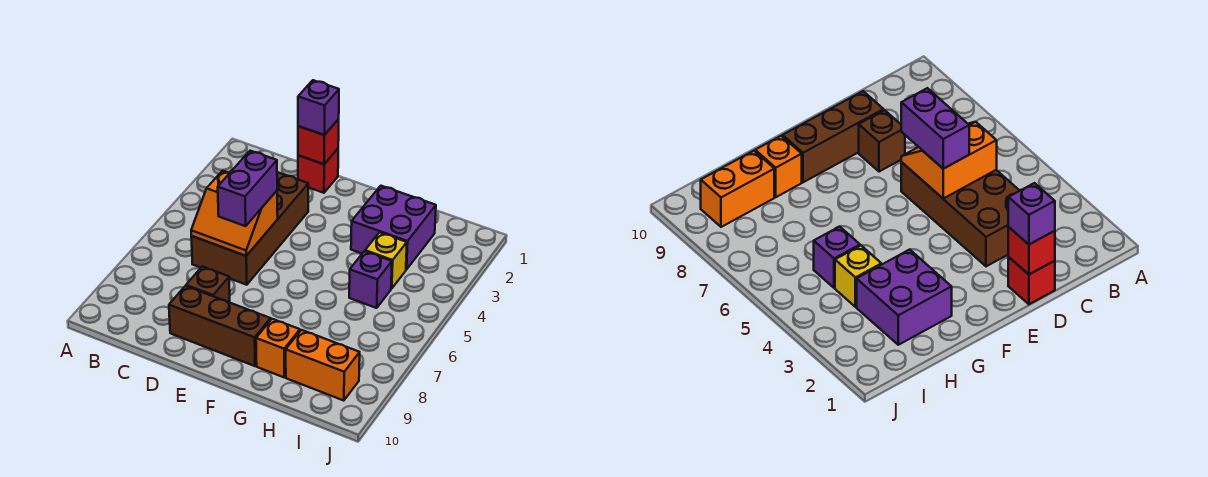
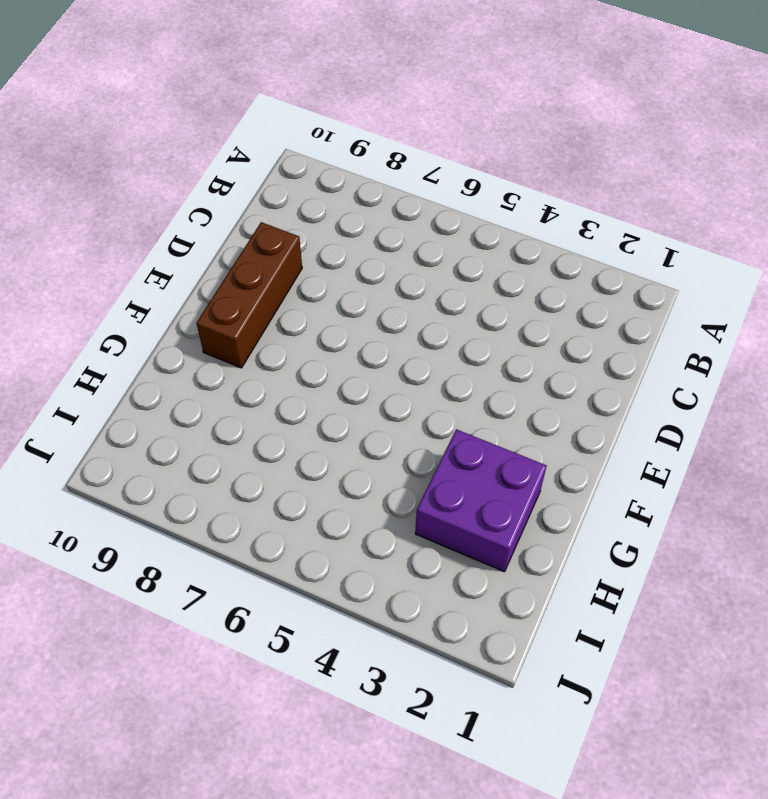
none -> brown brick C3:D6 level 1
none -> red brick D1 level 1
none -> brown brick D8 level 1

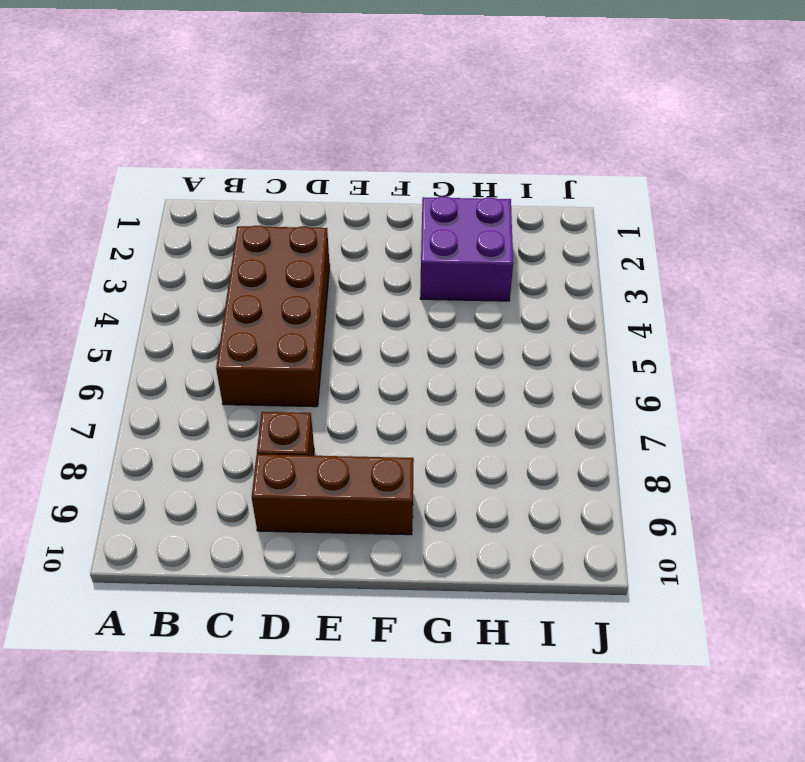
none -> red brick D1 level 1
none -> orange brick G9 level 1
none -> yellow brick H4 level 1

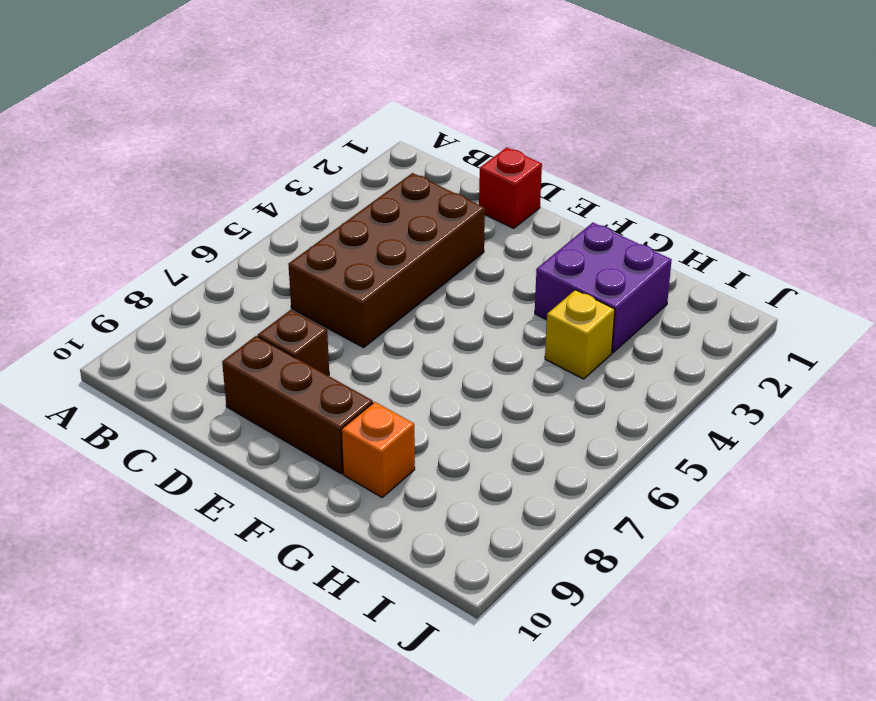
none -> purple brick H5 level 1
none -> orange brick H9:I9 level 1
none -> orange slope C5:D6 level 2 top 5

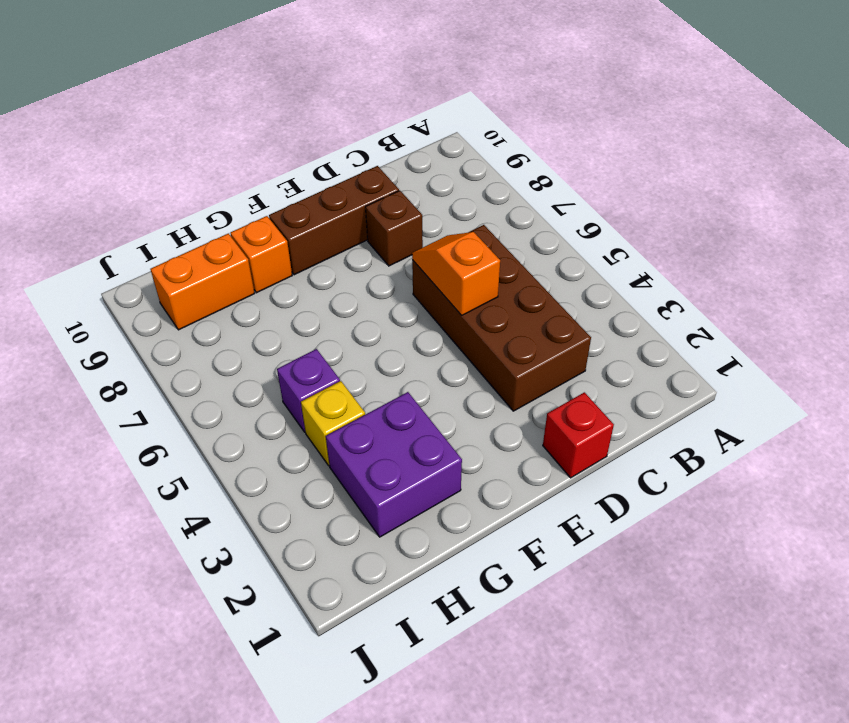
orange slope D5:D6 level 2 top 5 -> orange slope C5:D6 level 2 top 5
none -> red brick D1 level 2
none -> purple brick D1 level 3
none -> purple brick D5:D6 level 3

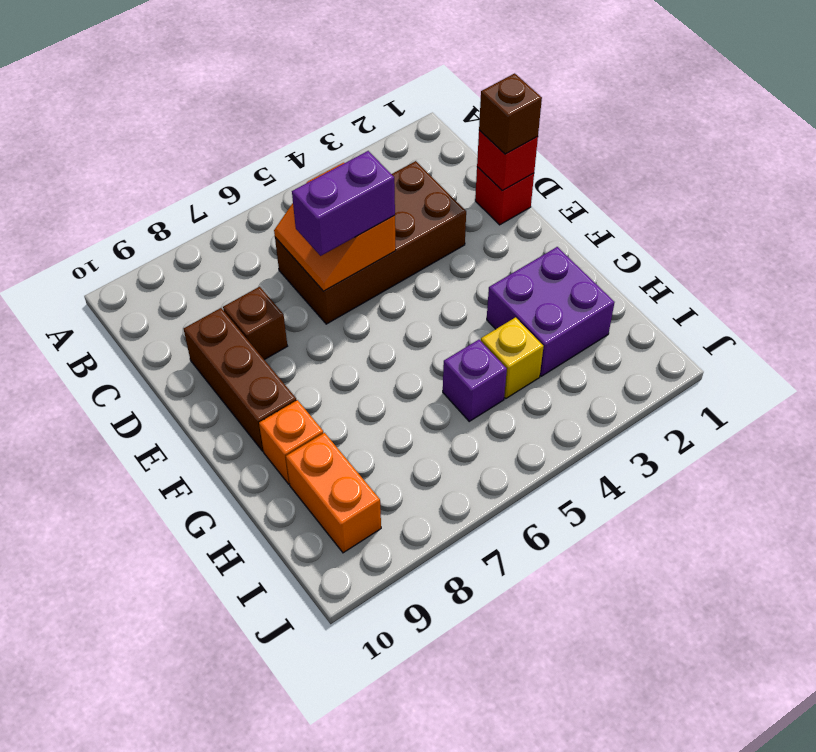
brown brick D1 level 3 -> purple brick D1 level 3

